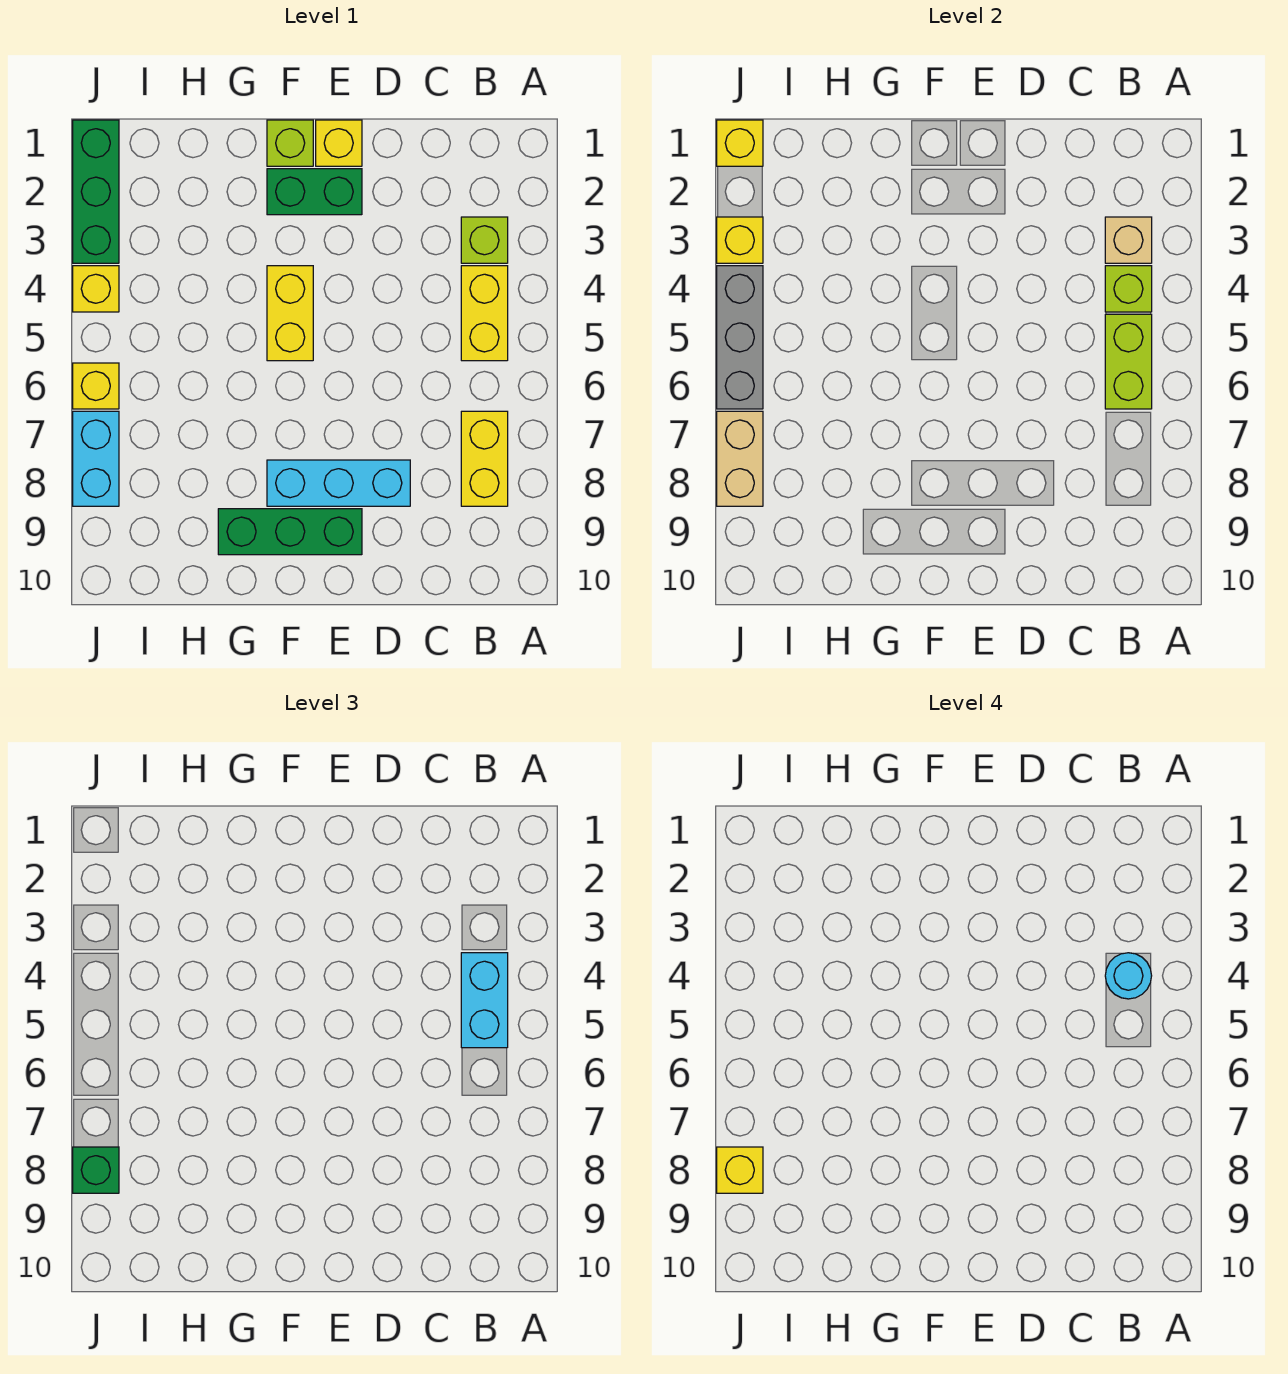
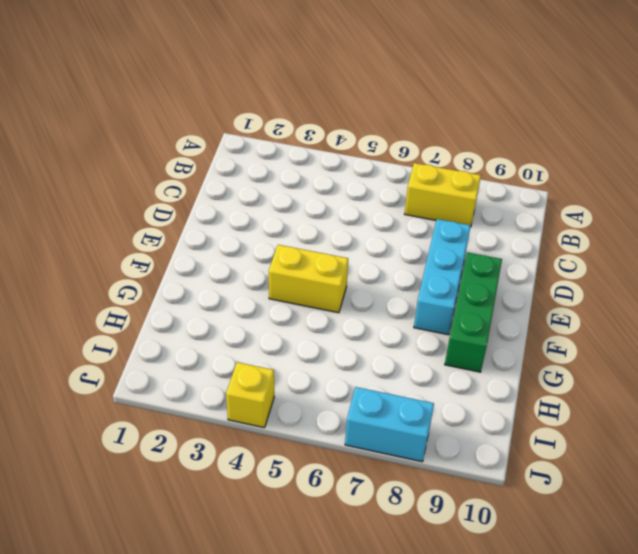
none -> lime brick B3 level 1
none -> yellow brick B4:B5 level 1
none -> yellow brick E1 level 1

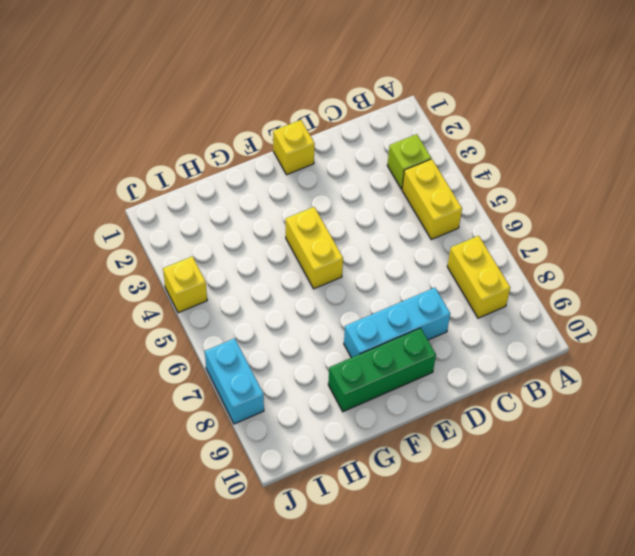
none -> green brick E2:F2 level 1
none -> lime brick F1 level 1
none -> green brick J1:J3 level 1

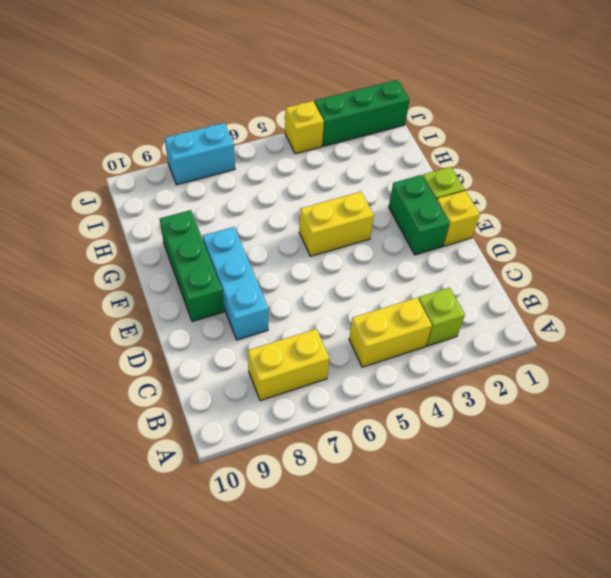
none -> yellow brick J6 level 1
none -> tan brick B3 level 2
none -> lime brick B4 level 2

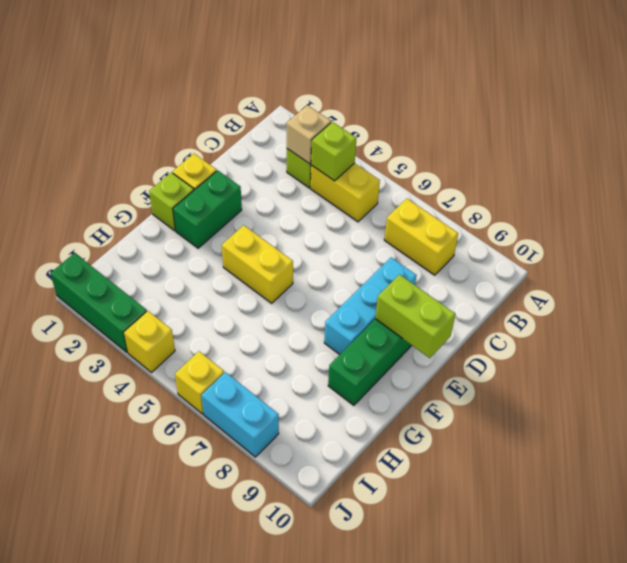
lime brick E9:E10 level 2 -> lime brick B5:B6 level 2
none -> yellow brick J1 level 2
none -> yellow brick J3 level 2
none -> grey brick J4:J6 level 2

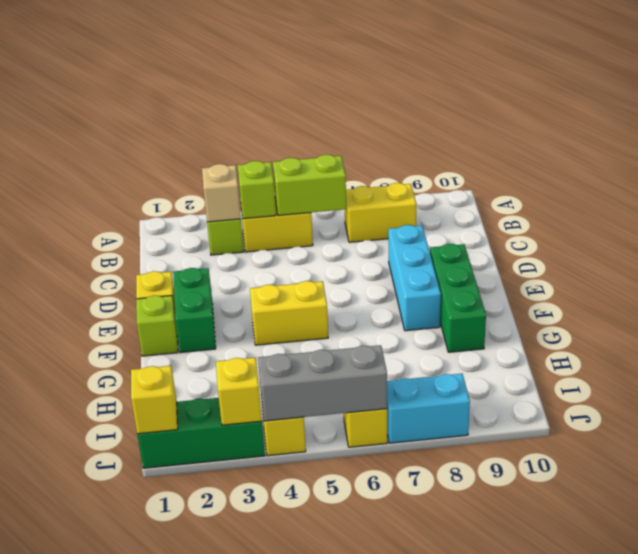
none -> tan brick J7:J8 level 2
none -> cyan brick B4:B5 level 3
none -> green brick J8 level 3

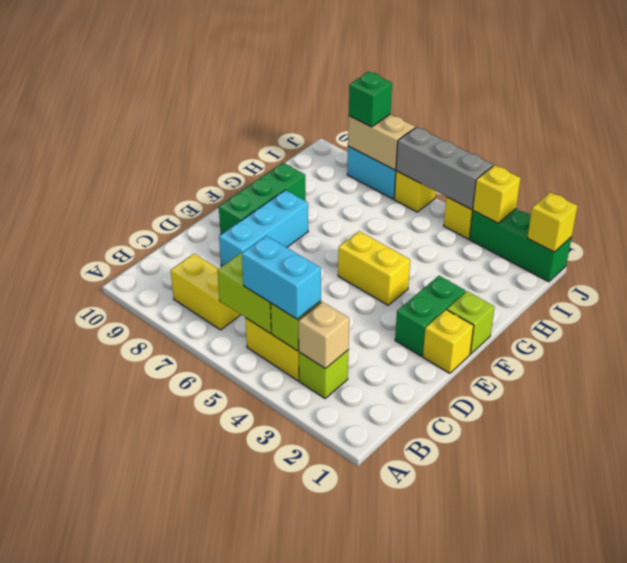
none -> cyan round brick B4 level 4
none -> yellow brick J8 level 4

